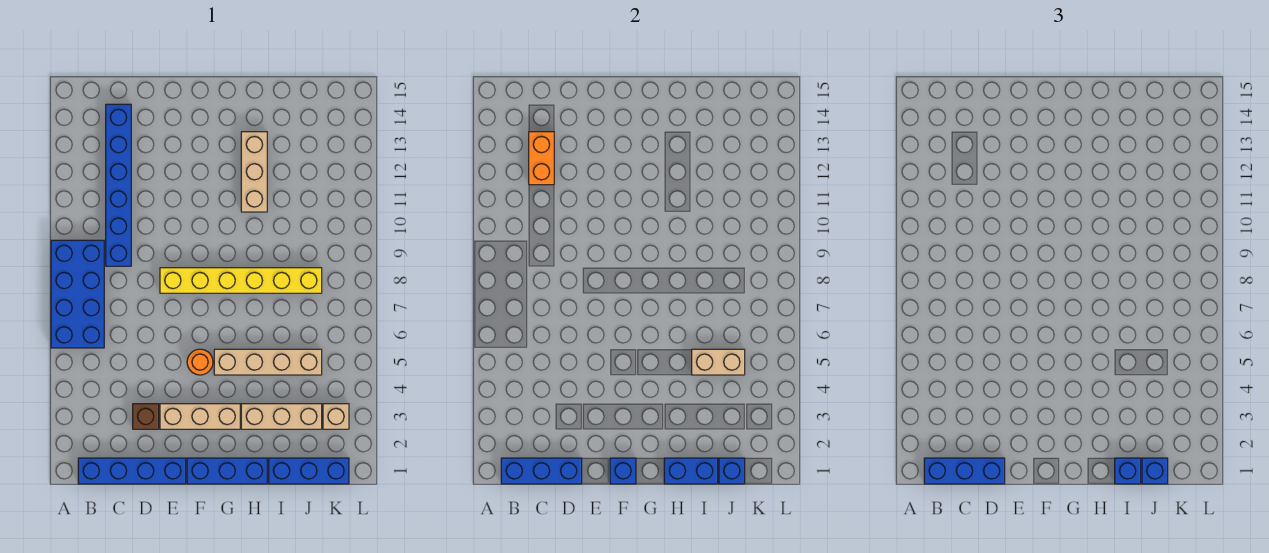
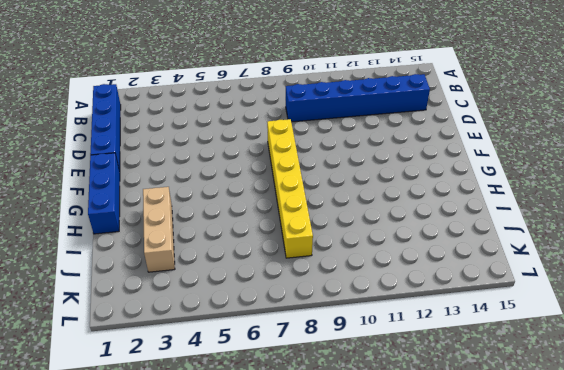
none -> blue brick A6:B9 level 1
none -> brown brick D3 level 1
none -> tan brick E3:G3 level 1

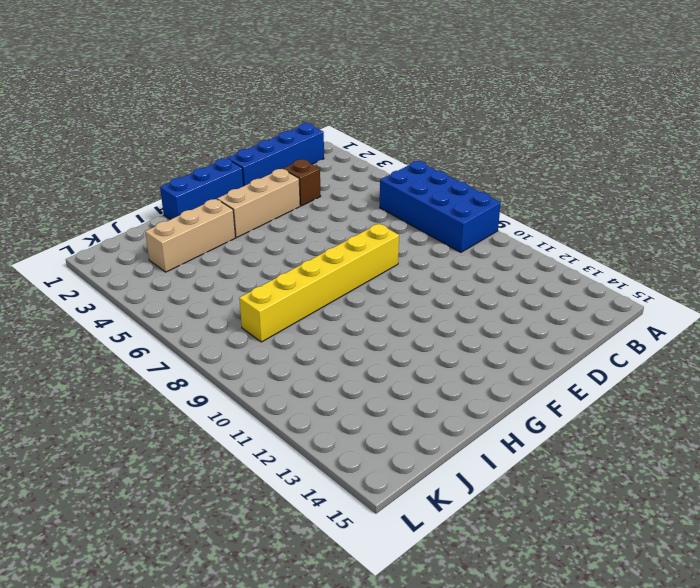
none -> blue brick C9:C14 level 1
none -> orange round brick F5 level 1
none -> tan brick G5:J5 level 1

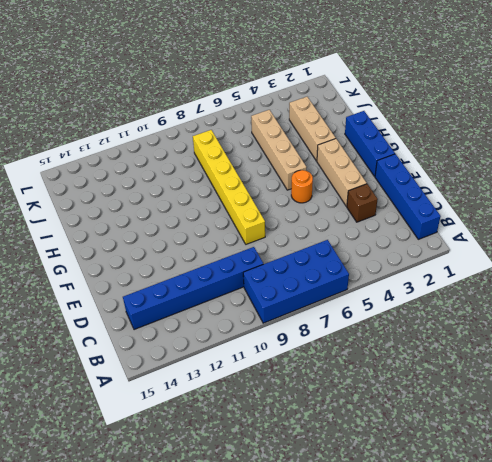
none -> tan brick H11:H13 level 1
none -> blue brick I1:K1 level 1
none -> tan brick K3 level 1

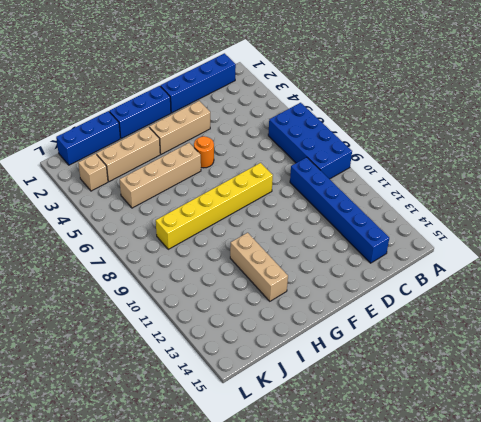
none -> brown brick D3 level 1
none -> blue brick B1:D1 level 2
none -> orange brick C12:C13 level 2

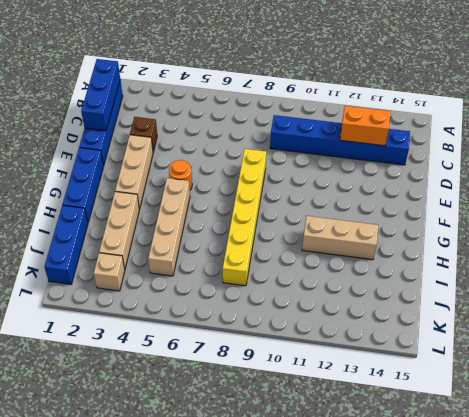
none -> blue brick A6:B9 level 1
none -> blue brick F1 level 2
none -> blue brick H1:I1 level 2

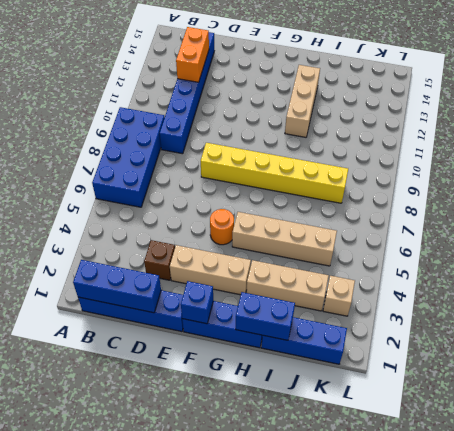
none -> tan brick I5:J5 level 2
none -> blue brick J1 level 2
none -> blue brick B1:D1 level 3

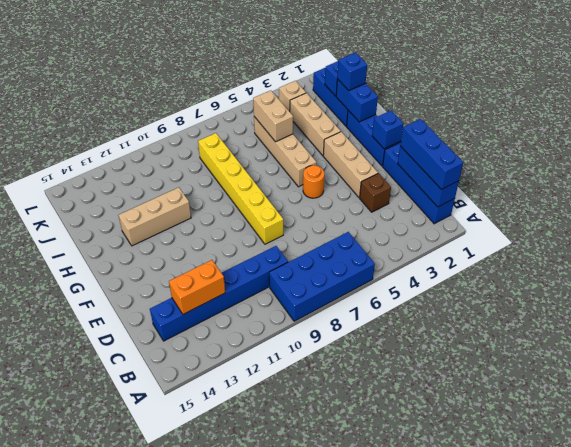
none -> blue brick J1 level 3

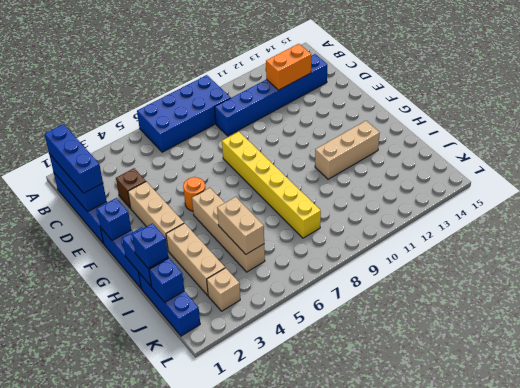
none -> blue brick J1 level 3

